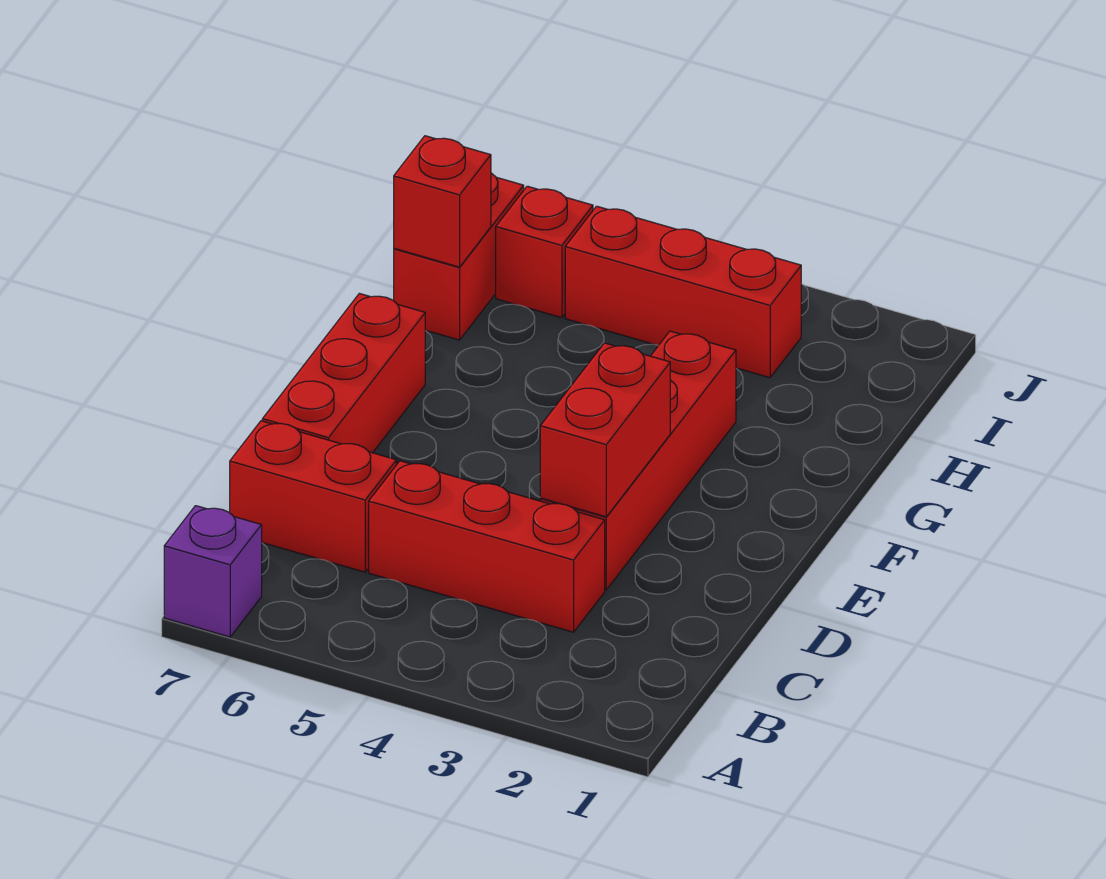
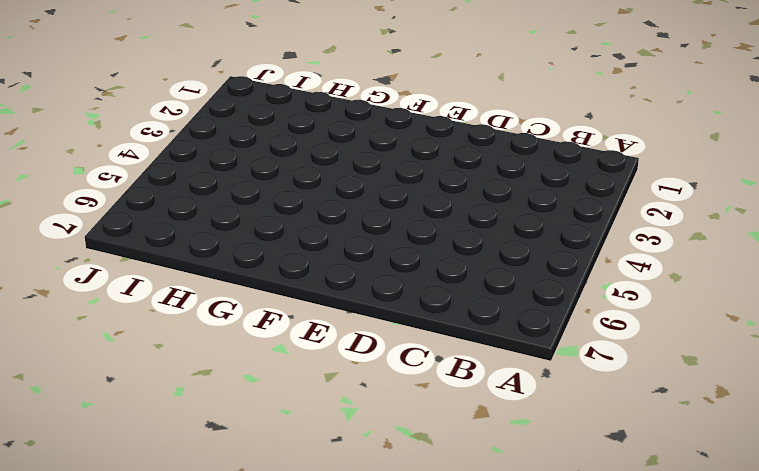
none -> purple brick A7 level 1
none -> red brick C3:C5 level 1

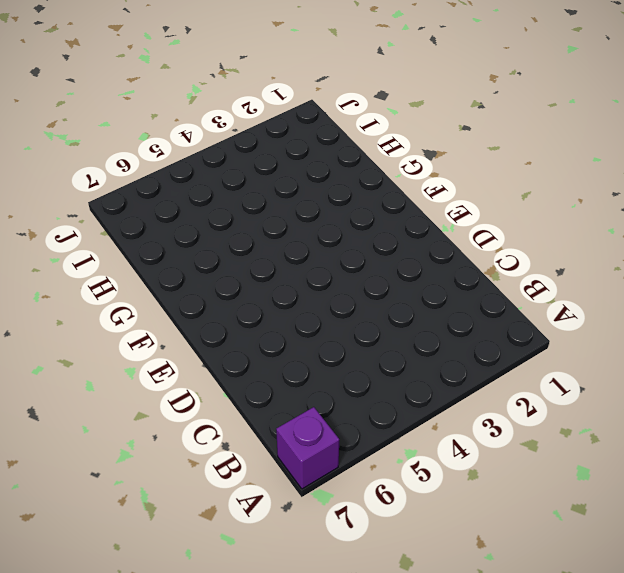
none -> red brick C3:C5 level 1
none -> red brick C6:C7 level 1

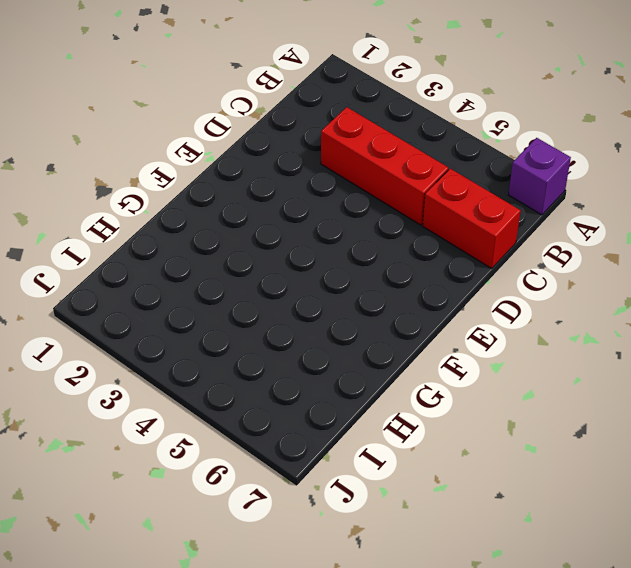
none -> red brick D3:G3 level 1
none -> red brick D7:F7 level 1

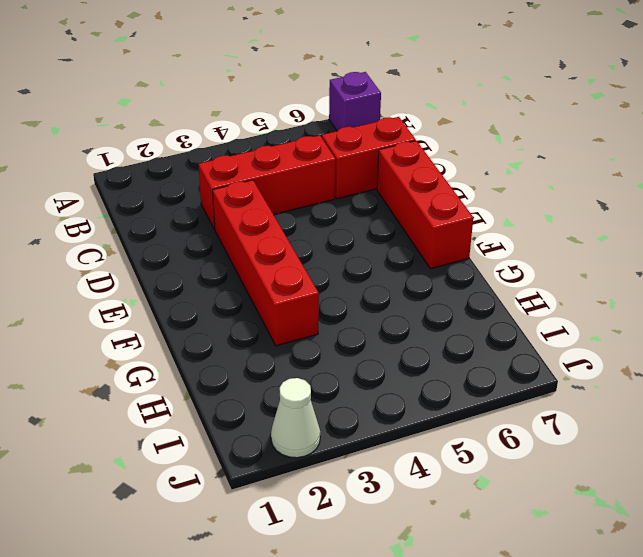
white cone J2 level 1 -> none
none -> red brick H7:I7 level 1
none -> red brick I3:I5 level 1

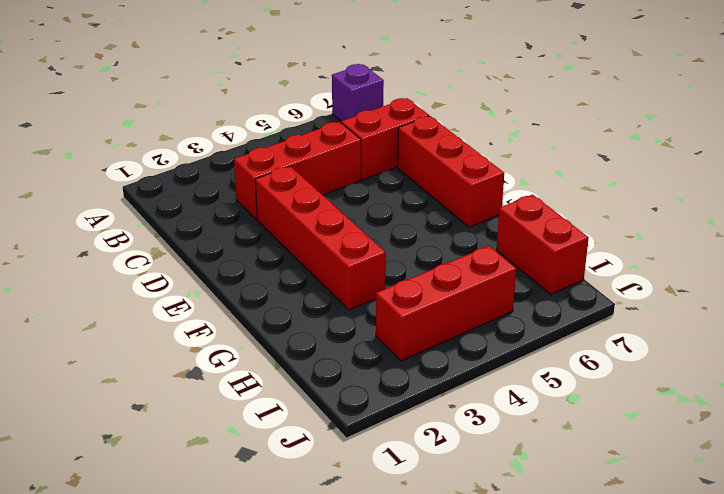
none -> red brick I6 level 1
none -> red brick D3:E3 level 2

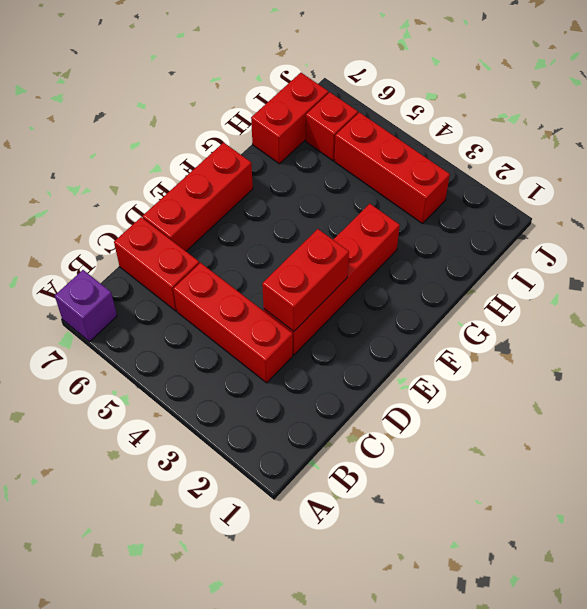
none -> red brick H7 level 2

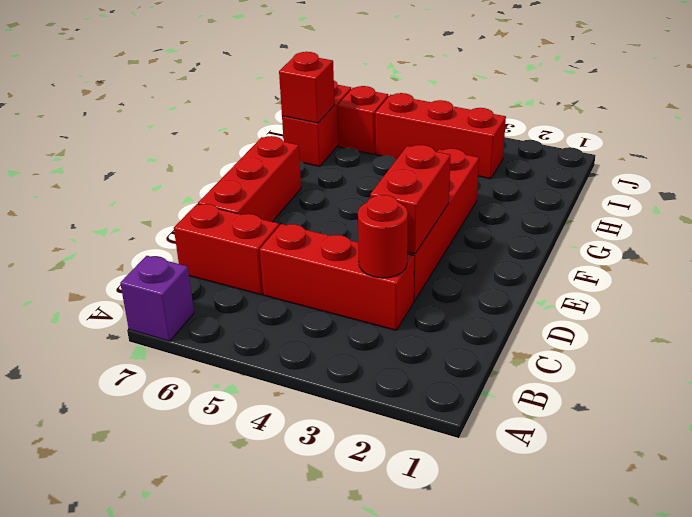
red round brick C3 level 2 -> none

